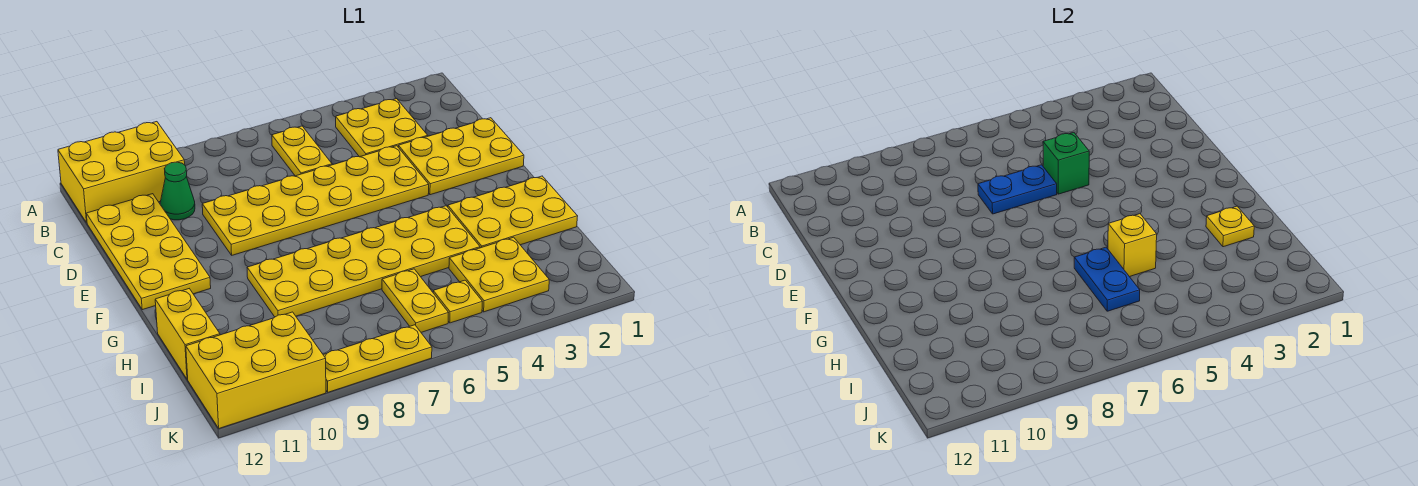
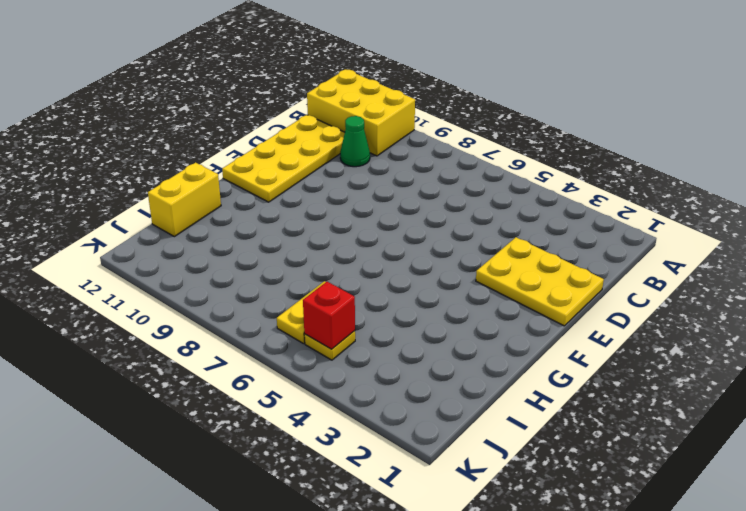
red brick J5 level 2 -> none
none -> yellow plate B3:C4 level 1
none -> yellow plate B6:C6 level 1
none -> yellow plate D4:E9 level 1

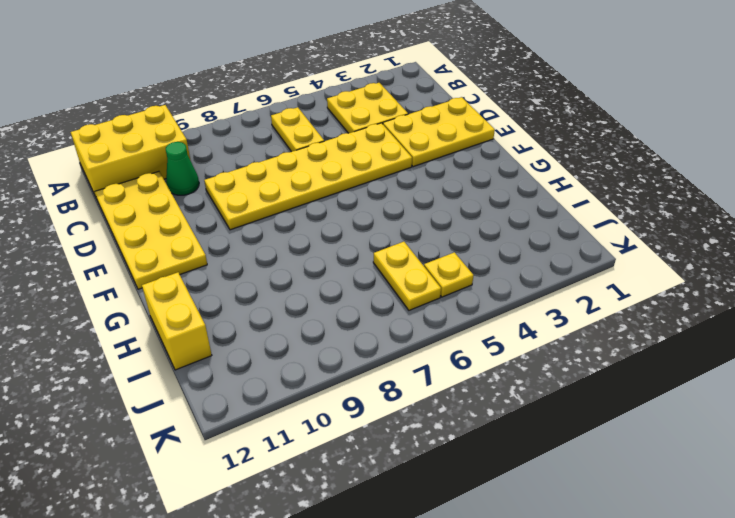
none -> yellow plate G1:H3 level 1
none -> yellow plate G4:H9 level 1
none -> yellow plate I3:J4 level 1

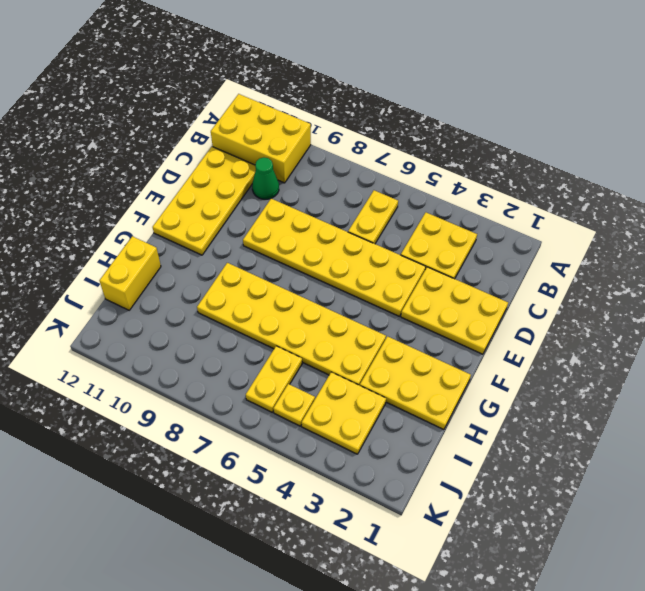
none -> yellow brick J10:K12 level 1
none -> yellow plate K7:K9 level 1
none -> green brick D5 level 2

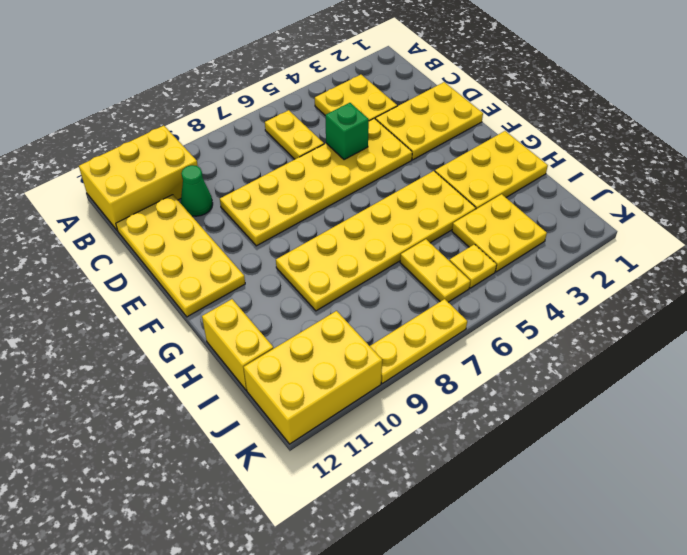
none -> blue plate D6:D7 level 2
none -> yellow plate H2 level 2
none -> yellow brick H5 level 2

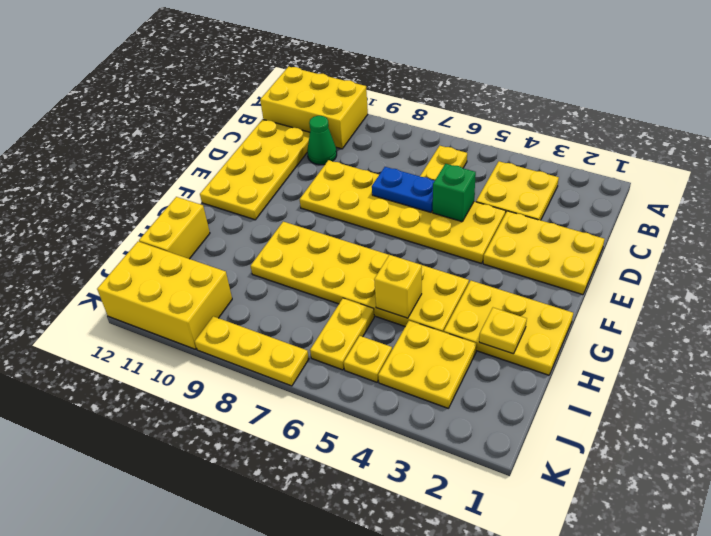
none -> blue plate H6:I6 level 2

